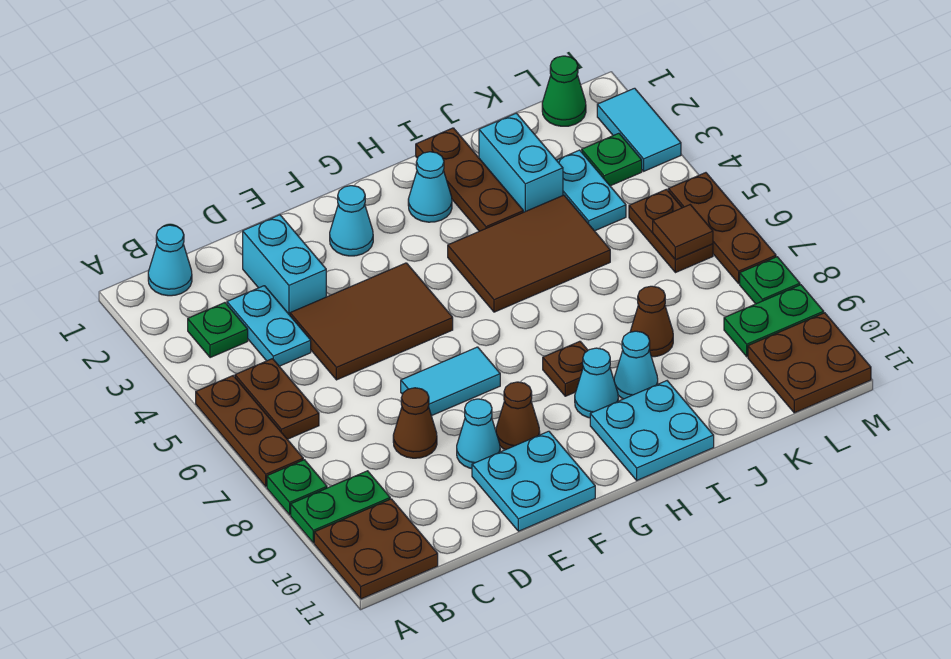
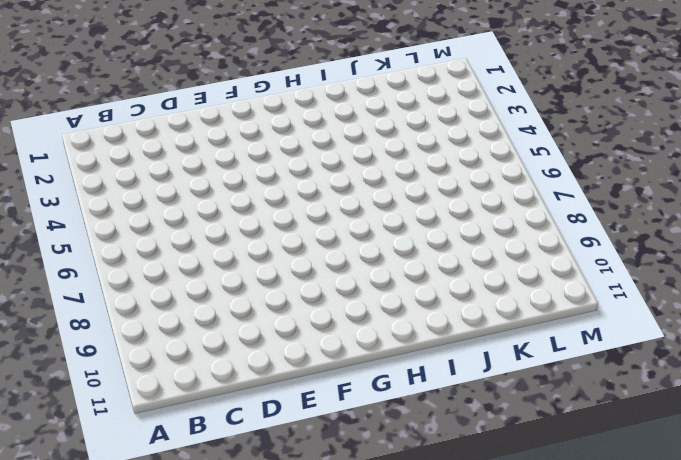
none -> brown plate A5:A7 level 1
none -> green plate A8 level 1
none -> green plate A9:B9 level 1
none -> brown plate A10:B11 level 1

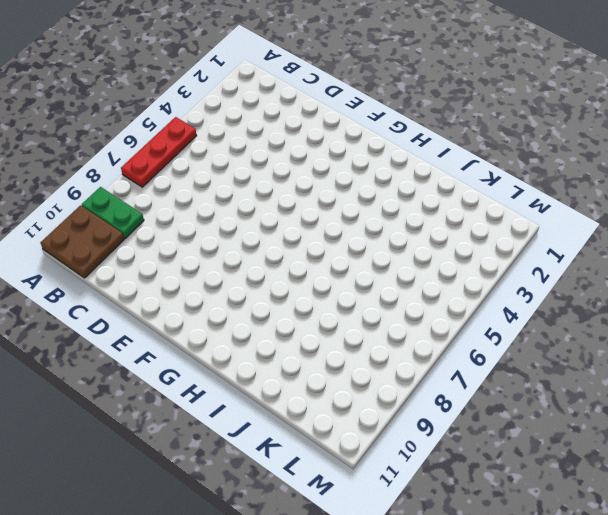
red plate A5:A7 level 1 -> brown plate A5:A7 level 1
none -> green plate A8 level 1
none -> cyan cone B1 level 1
none -> green plate B3 level 1
none -> brown plate B5:B6 level 1

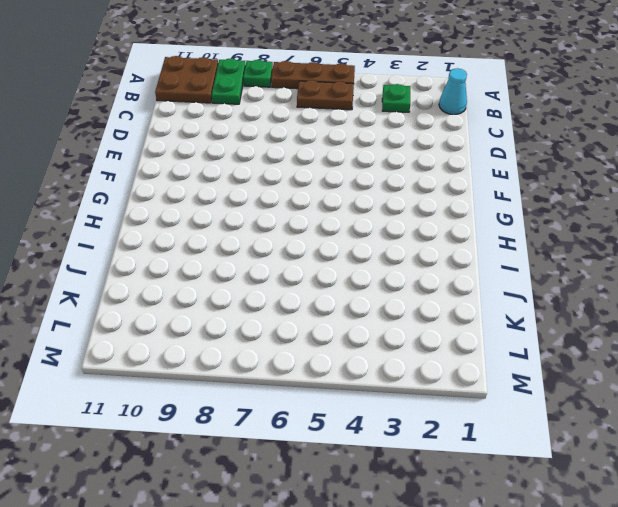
none -> cyan plate C3:C4 level 1
none -> cyan brick D2:D3 level 1
none -> brown tile D4:F5 level 1
none -> brown cone D8 level 1

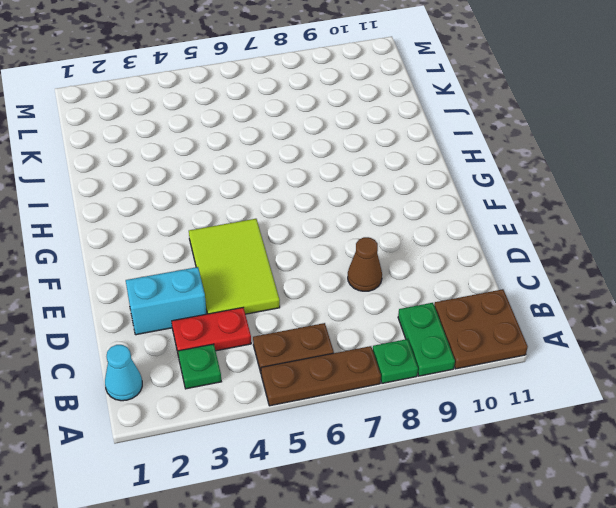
red plate C3:C4 level 1 -> cyan plate C3:C4 level 1
lime tile D4:F5 level 1 -> brown tile D4:F5 level 1
none -> cyan tile E7:F7 level 1
none -> cyan cone E9 level 1
none -> cyan plate E10:F11 level 1
none -> cyan cone F2 level 1

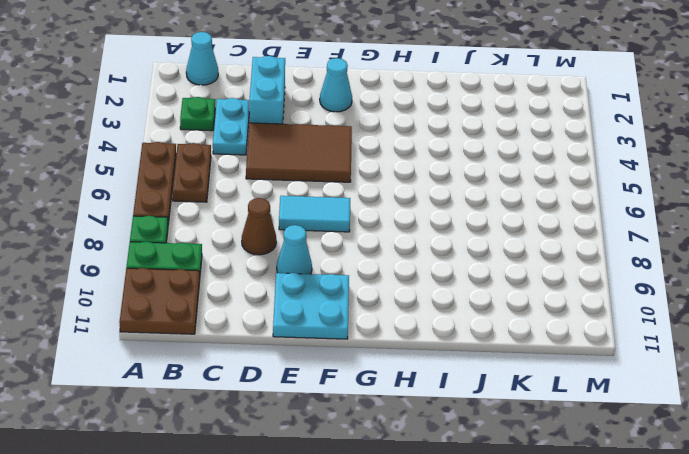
none -> brown cone F9 level 1
none -> cyan cone H2 level 1
none -> brown tile H4:J5 level 1
none -> brown plate H8 level 1

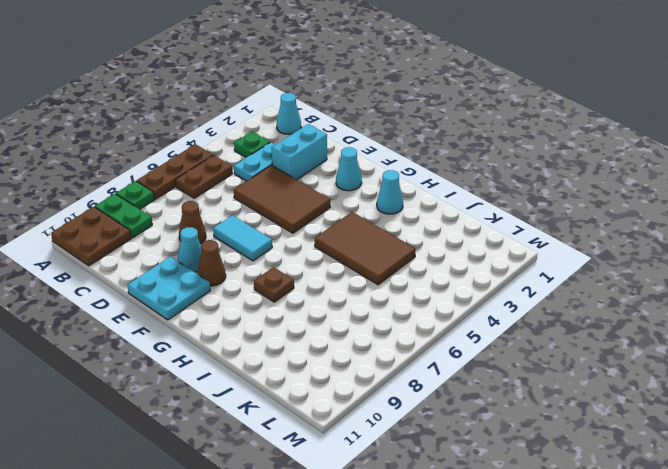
none -> cyan cone H9 level 1
none -> cyan plate H10:I11 level 1
none -> brown plate I1:I3 level 1
none -> cyan cone I9 level 1

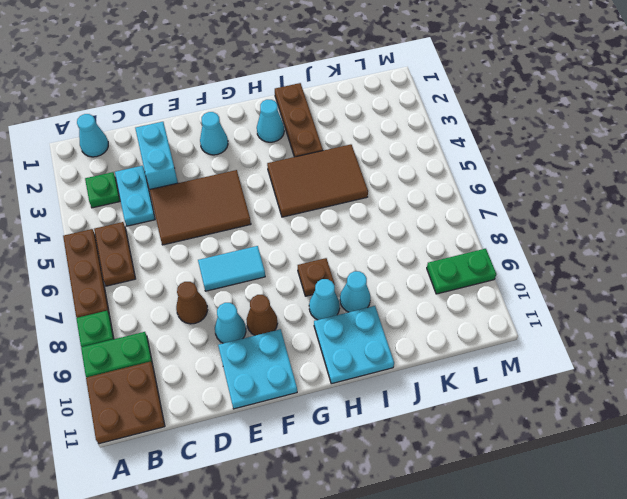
none -> cyan brick J2:J3 level 1
none -> brown cone J8 level 1
none -> cyan plate K3:K4 level 1
none -> green cone L1 level 1

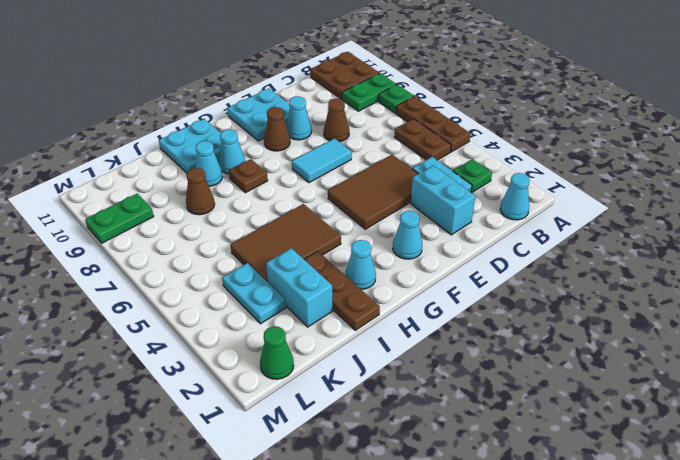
none -> green plate L3 level 1
none -> brown plate L5:L6 level 1
none -> brown plate L10:M11 level 1
none -> cyan tile M2:M3 level 1

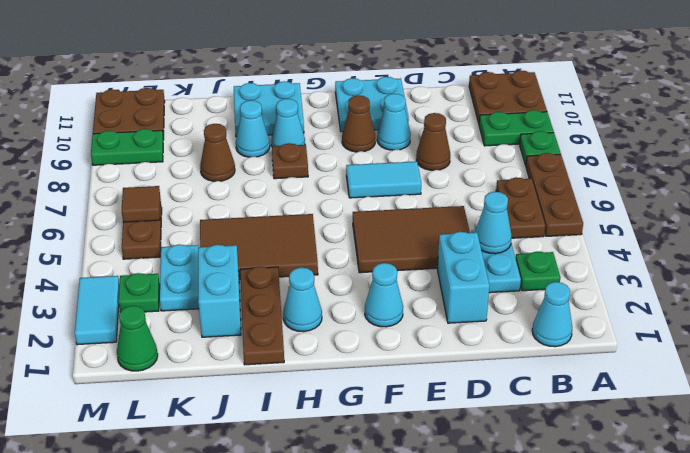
cyan cone C4 level 2 -> none
none -> brown plate M5:M7 level 1
none -> green plate M8 level 1

